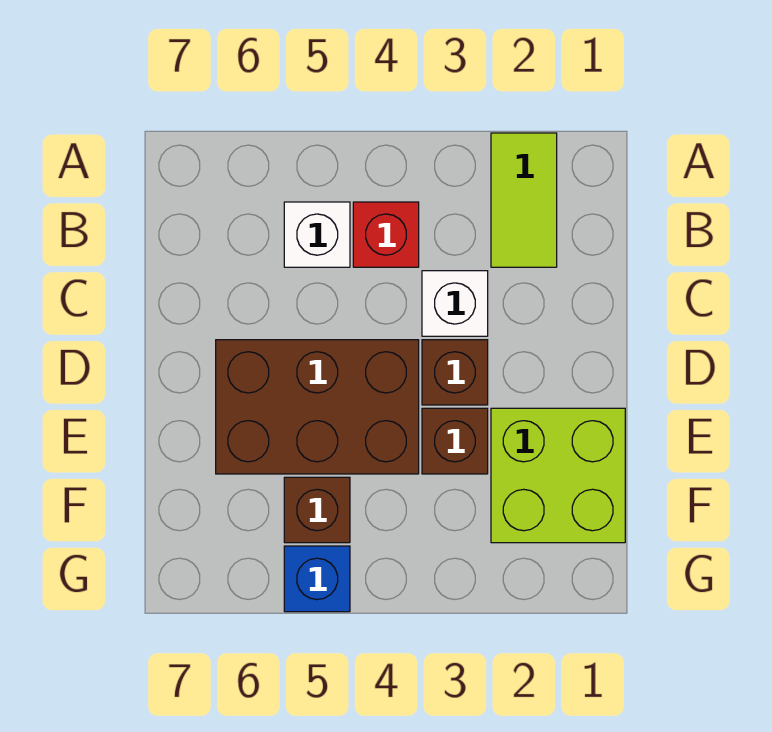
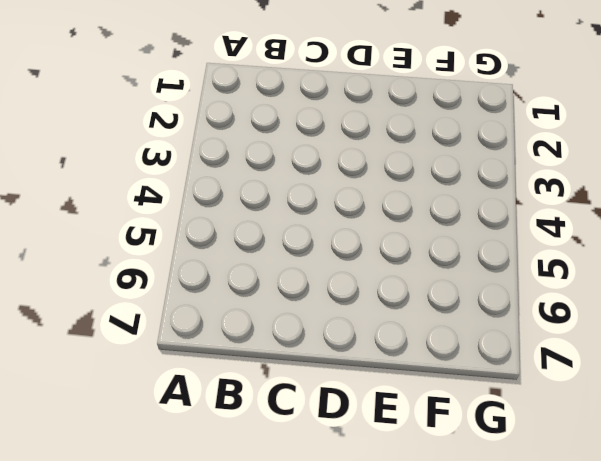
none -> lime tile A2:B2 level 1
none -> red brick B4 level 1

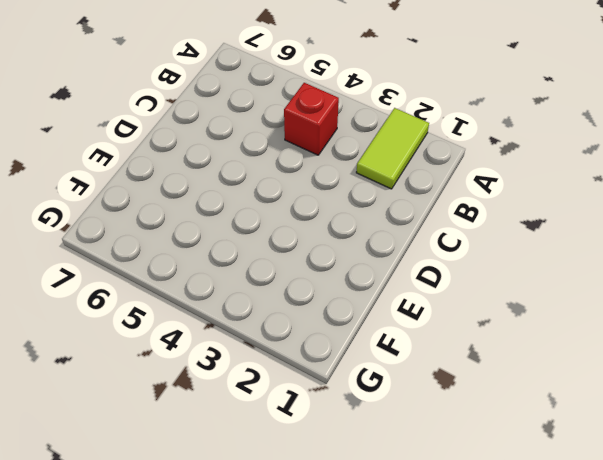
none -> white brick B5 level 1
none -> white brick C3 level 1

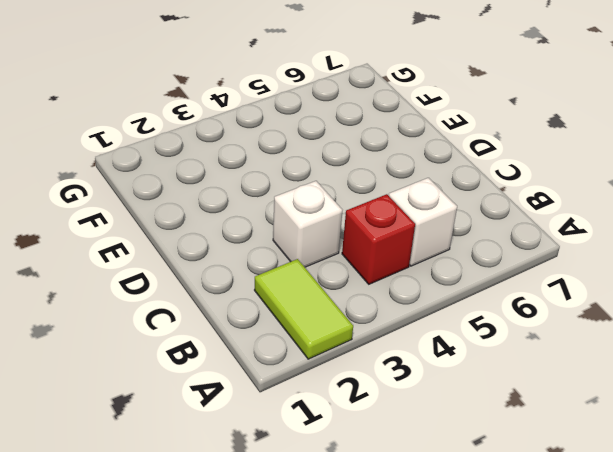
none -> brown brick D3 level 1
none -> brown brick D4:E6 level 1

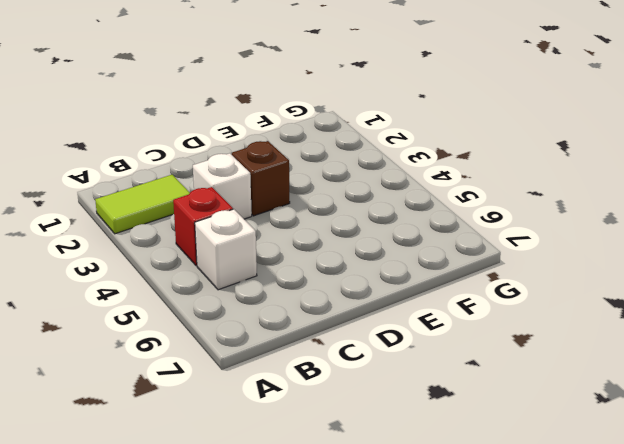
none -> brown brick D4:E6 level 1
none -> lime brick E1:F2 level 1

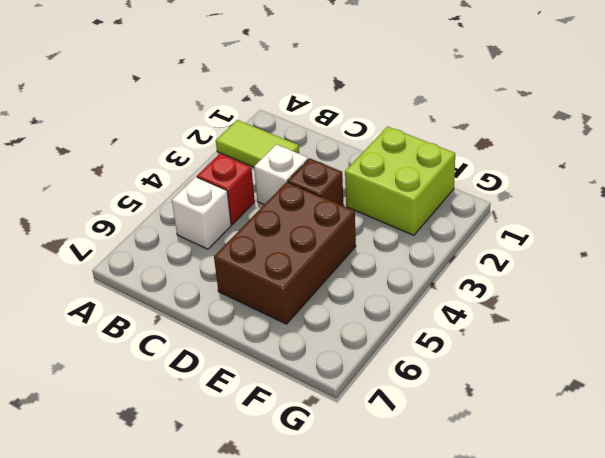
none -> brown brick E3 level 1
none -> brown brick F5 level 1

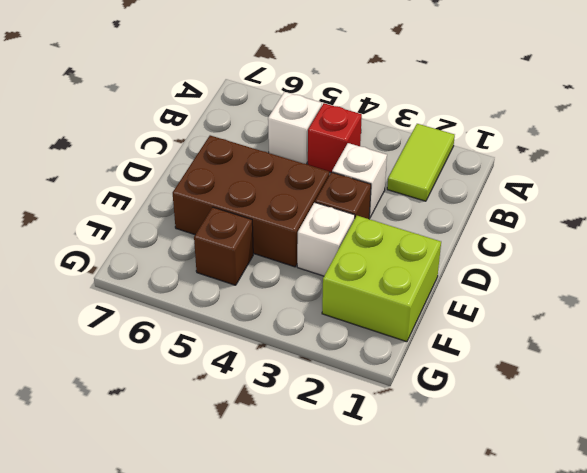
white brick E3 level 1 -> brown brick E3 level 1
none -> blue brick G5 level 1

